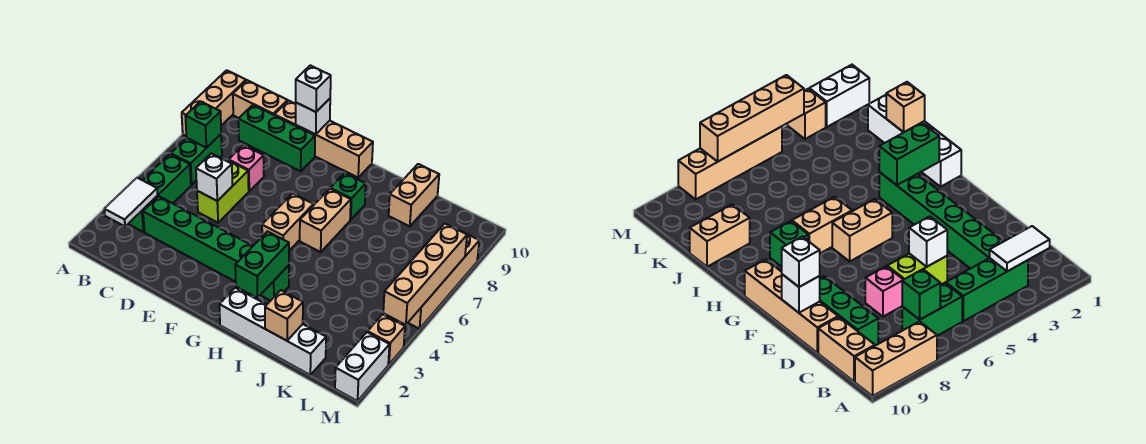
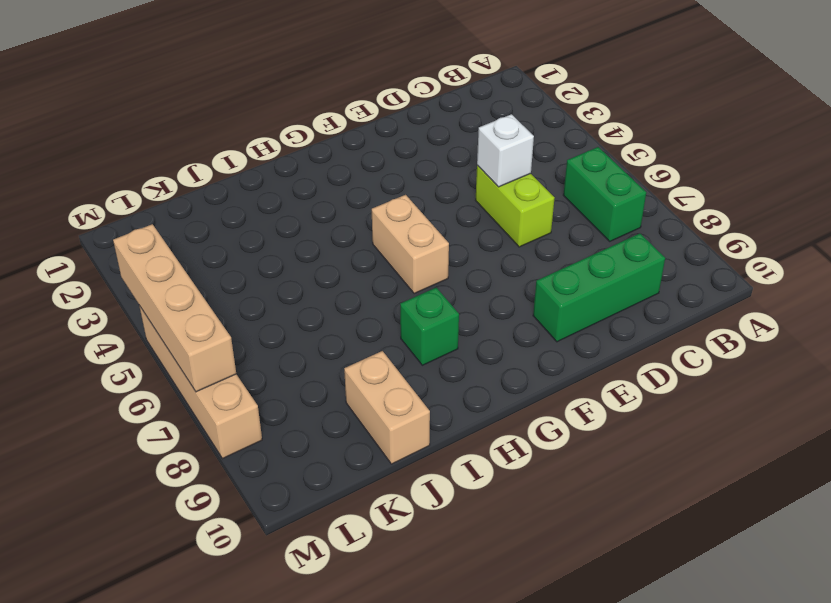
none -> tan brick A8:A10 level 1
none -> green brick B3:B5 level 1
none -> tan brick B10:C10 level 1

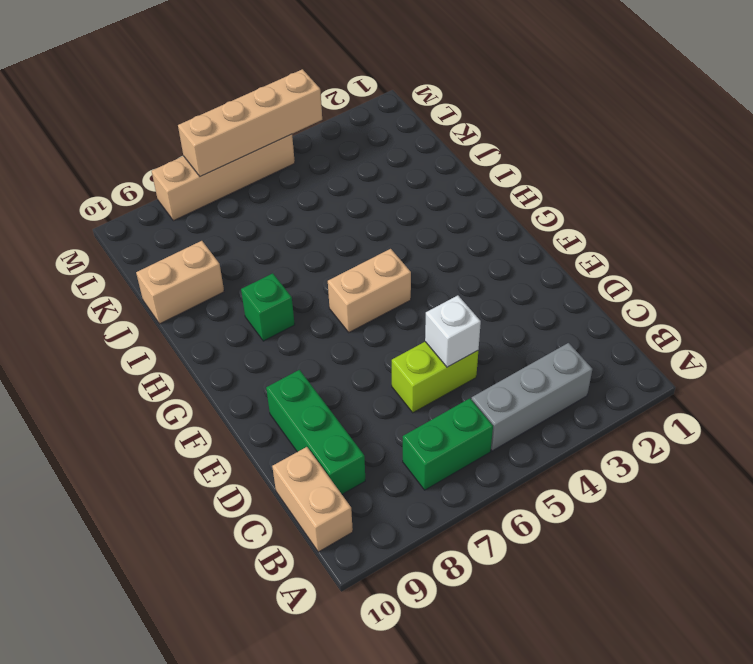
grey brick B3:B5 level 1 -> green brick B3:B5 level 1
none -> tan brick A8:A10 level 1
none -> green brick C3:H3 level 1
none -> pink brick D7 level 1

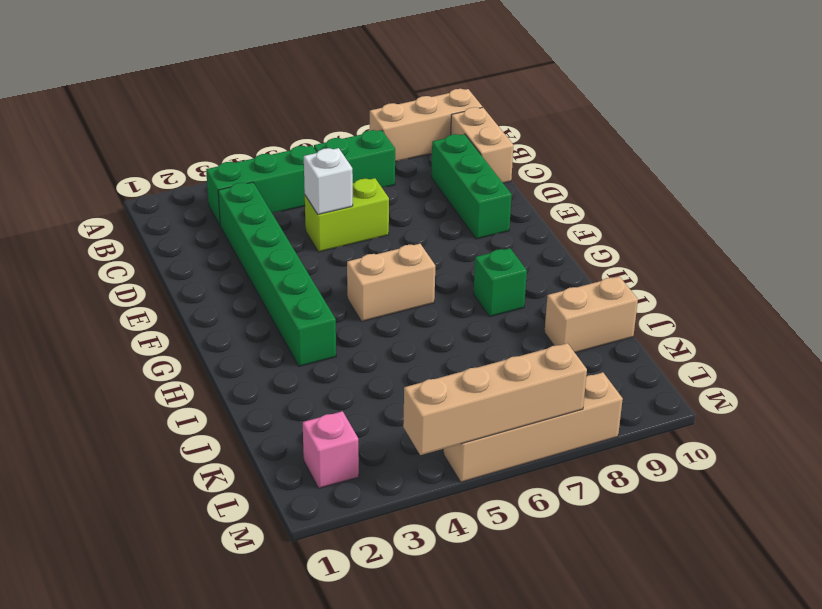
pink brick L2 level 1 -> pink brick D7 level 1
none -> tan brick D10:G10 level 1
none -> white brick H1:K1 level 1
none -> tan brick H6:H7 level 1

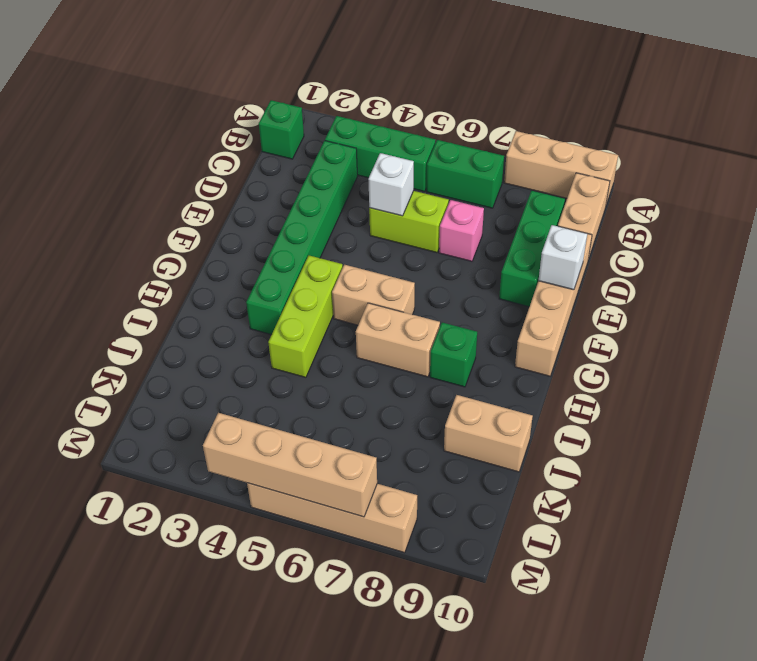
green brick B1 level 1 -> green brick B7 level 2
lime brick G4:I4 level 1 -> none
none -> white brick H1:K1 level 1
none -> white brick M1:M2 level 1
none -> tan brick M3 level 1

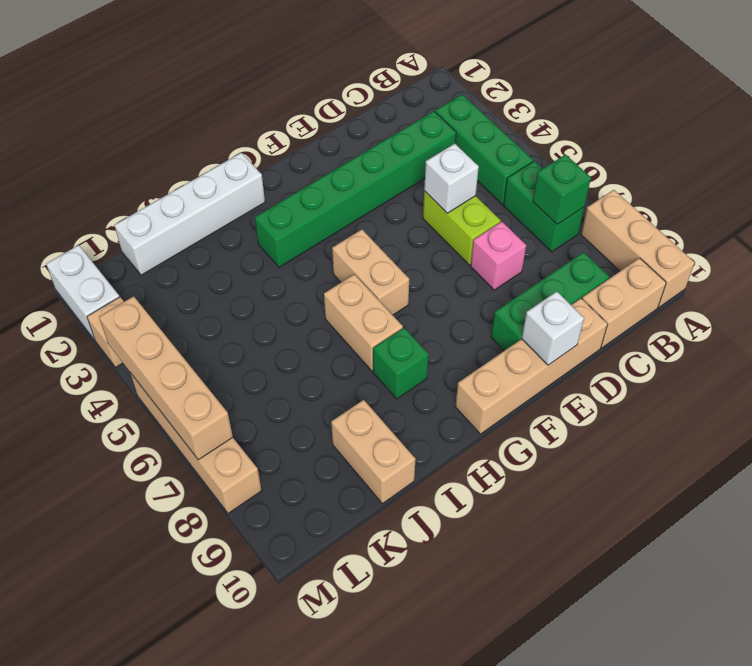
none -> white tile B2:B3 level 2
none -> green brick H2:H3 level 2
none -> tan brick J1 level 2

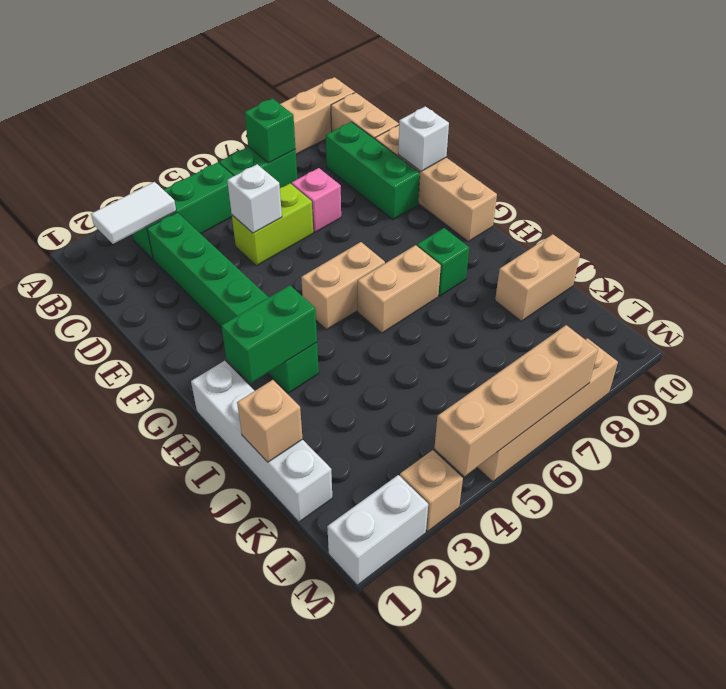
none -> white brick E10 level 3

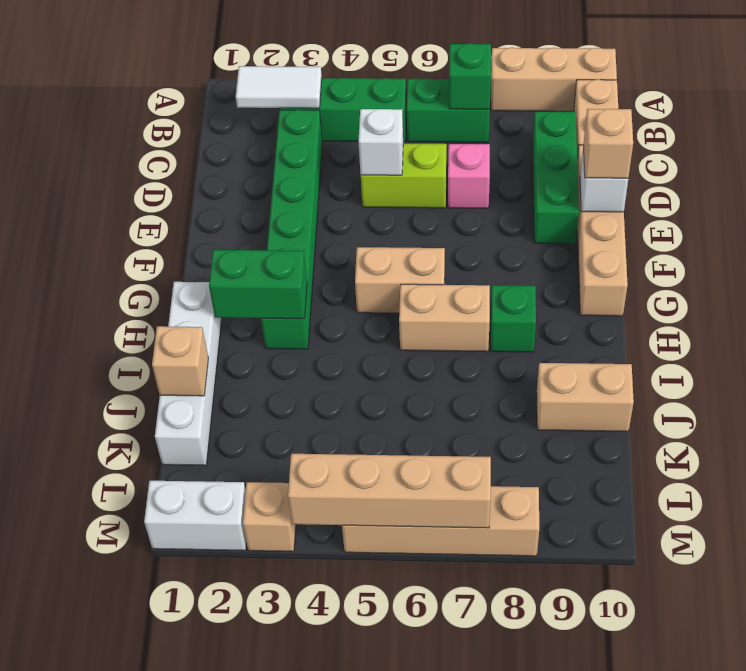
tan brick E10 level 3 -> white brick E10 level 3

